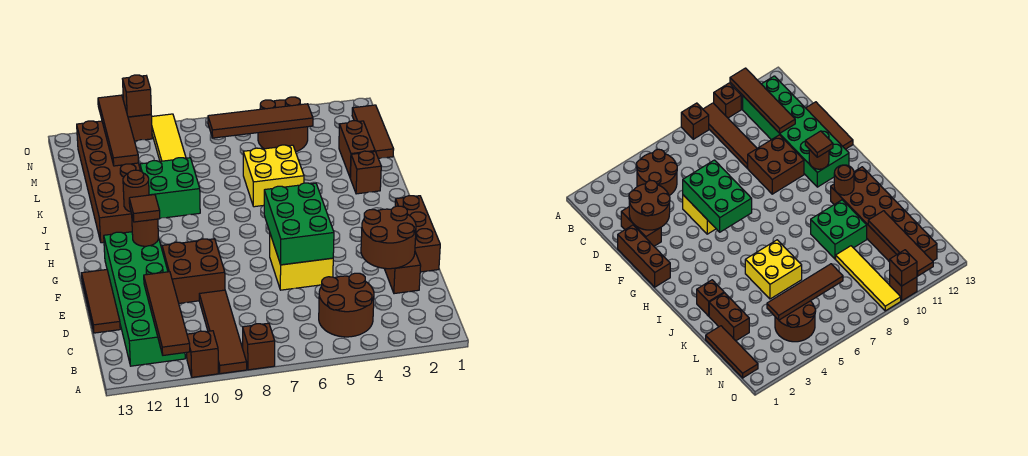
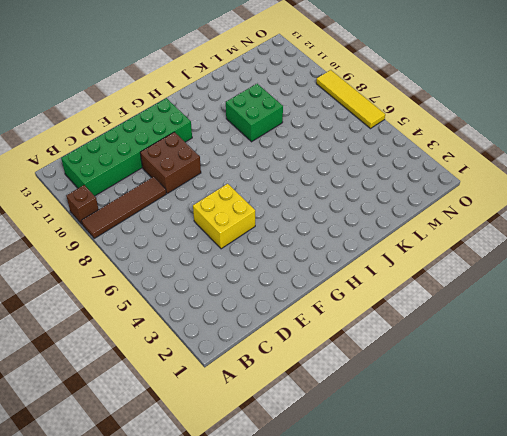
yellow tile O6:O9 level 1 -> yellow tile L9:O9 level 1
none -> brown brick A8 level 1
none -> brown round brick B4:C5 level 1
none -> brown brick D2:E2 level 1

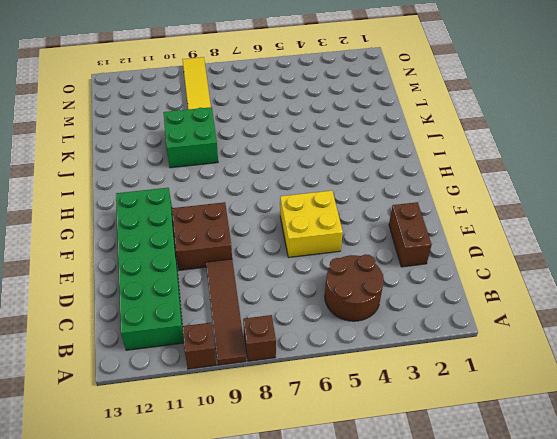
none -> brown tile D13:F13 level 1
none -> brown brick E1:G1 level 1
none -> brown brick I11:N12 level 1

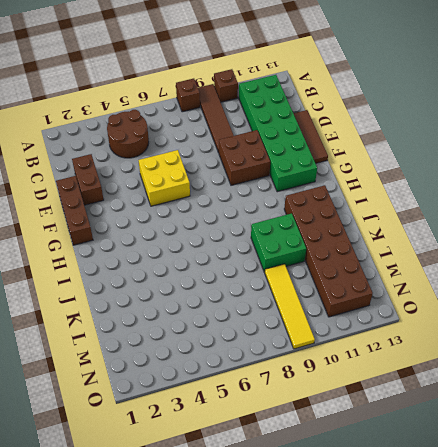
none -> brown brick J2 level 1
none -> yellow brick J5:K6 level 1
none -> brown brick K2:L2 level 1

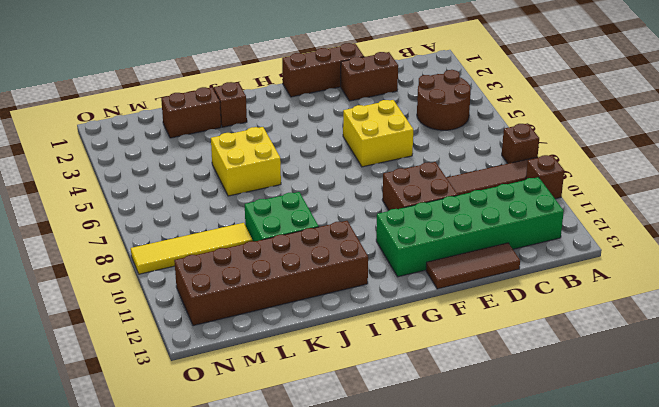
none -> brown tile L1:N1 level 1
none -> brown round brick M4:N5 level 1
none -> brown brick O10 level 1

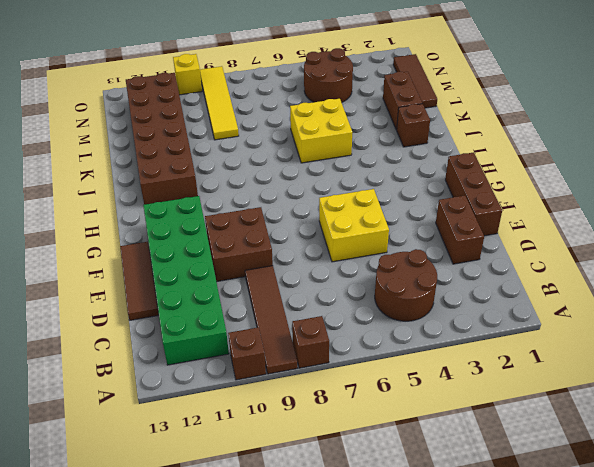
yellow brick O10 level 1 -> brown brick O10 level 1
none -> green brick J9:K10 level 1
none -> brown tile A11:D11 level 2
none -> brown round brick D2:E3 level 2

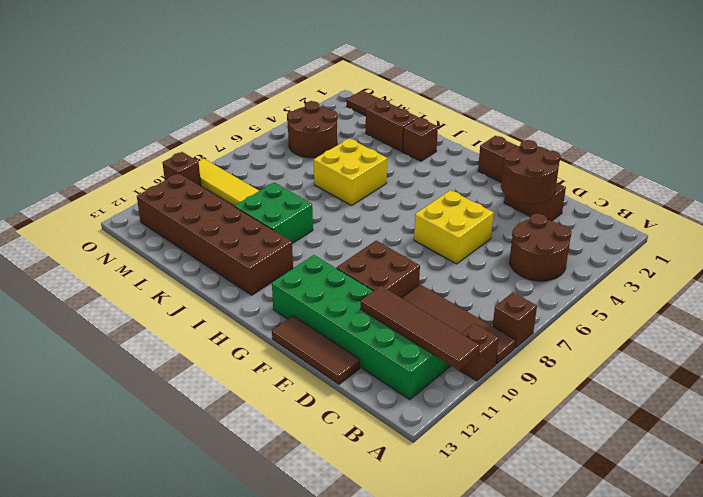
none -> green brick E5:G6 level 2
none -> brown round brick G11 level 2
none -> brown round brick I11 level 2

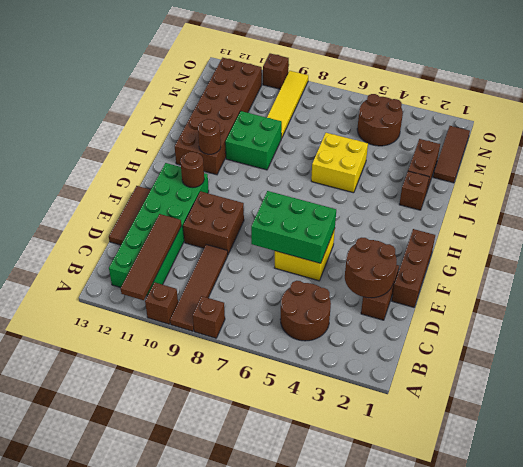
green brick E5:F7 level 2 -> green brick E5:G6 level 2
none -> brown tile L11:O11 level 2
none -> brown tile M4:M7 level 2
none -> brown brick O10 level 2

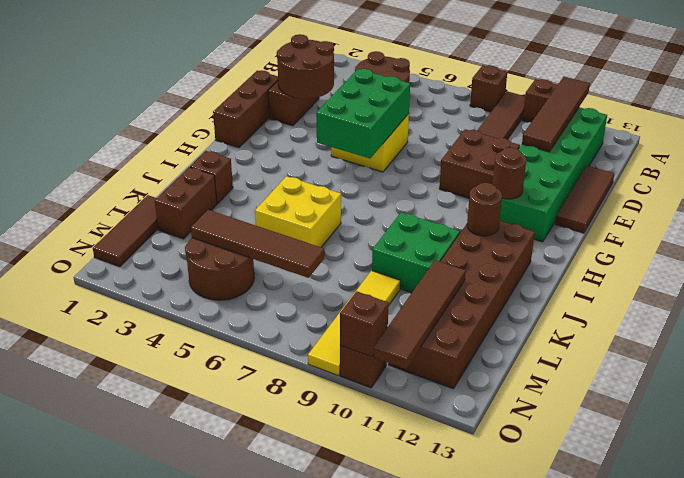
none -> brown tile G11 level 3

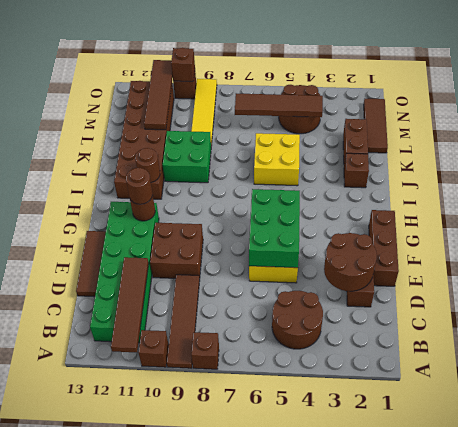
brown round brick G11 level 3 -> brown tile G11 level 3

